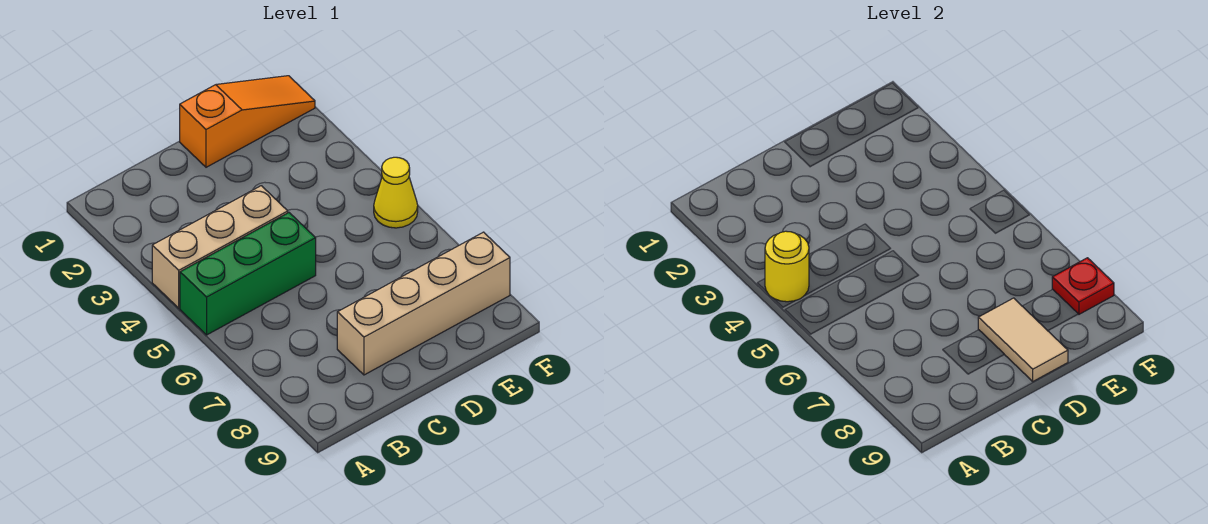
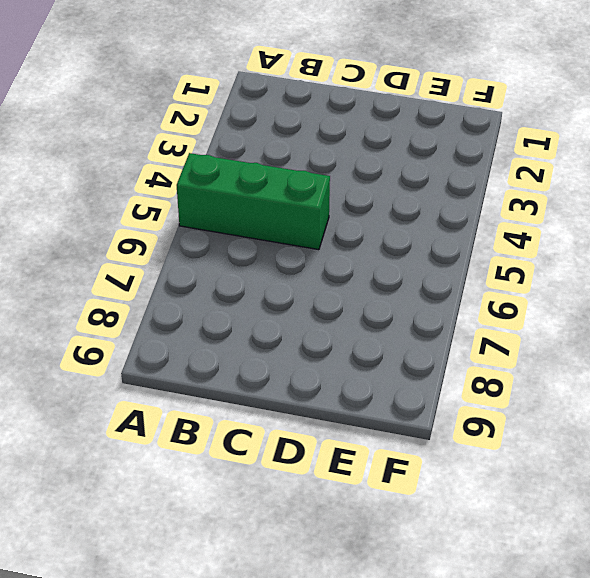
none -> tan brick A4:C4 level 1
none -> tan brick C8:F8 level 1

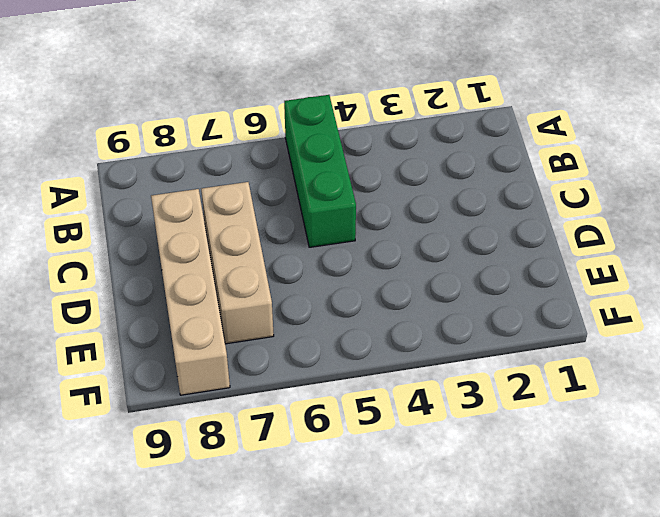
tan brick C7:E7 level 1 -> tan brick A4:C4 level 1
none -> orange slope D1:F1 level 1 top D
none -> yellow cone F5 level 1

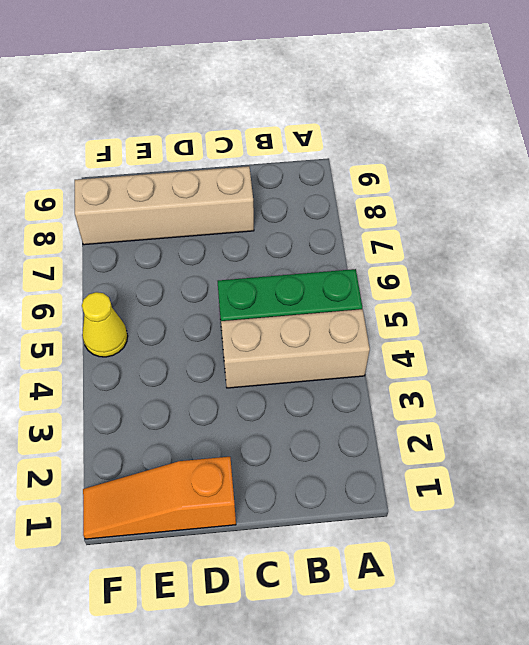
none -> yellow round brick A4 level 2
none -> tan tile D8:D9 level 2

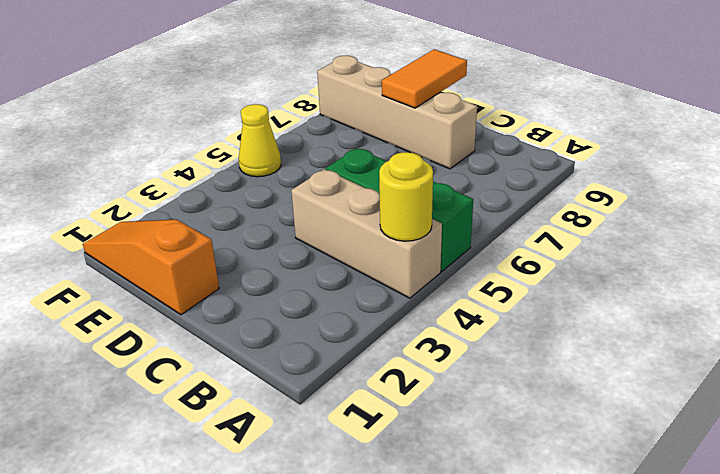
orange tile D8:D9 level 2 -> tan tile D8:D9 level 2
none -> red plate F8 level 2

